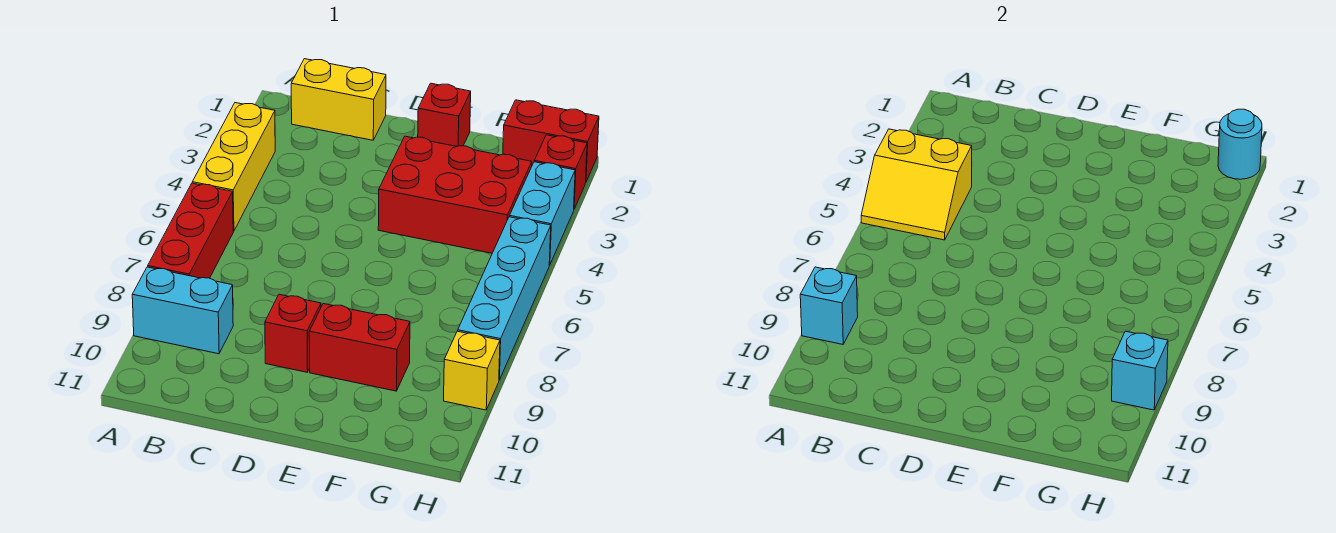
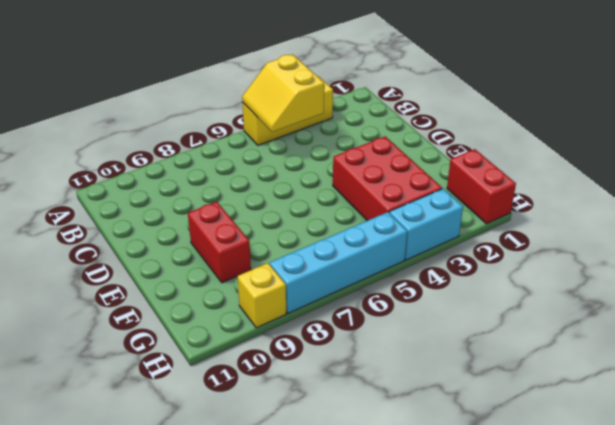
none -> red brick A6:A8 level 1
none -> cyan brick A9:B9 level 1
none -> yellow brick B1:C1 level 1

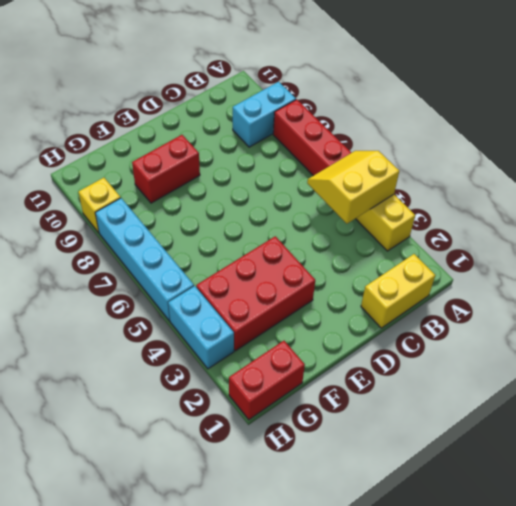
none -> red brick D9 level 1
none -> red brick E1 level 1
none -> red brick H2 level 1

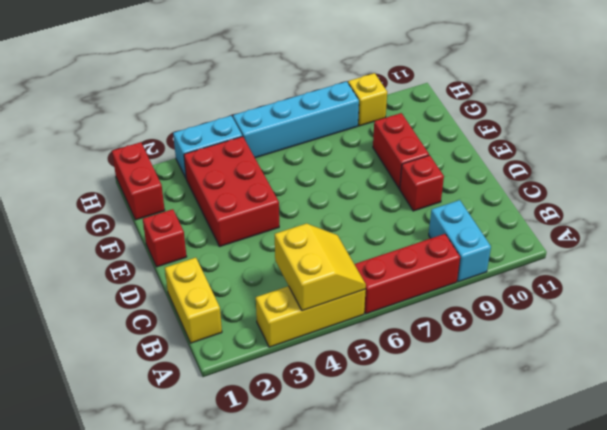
none -> red brick H2 level 1
none -> cyan brick A9 level 2
none -> cyan round brick H1 level 2

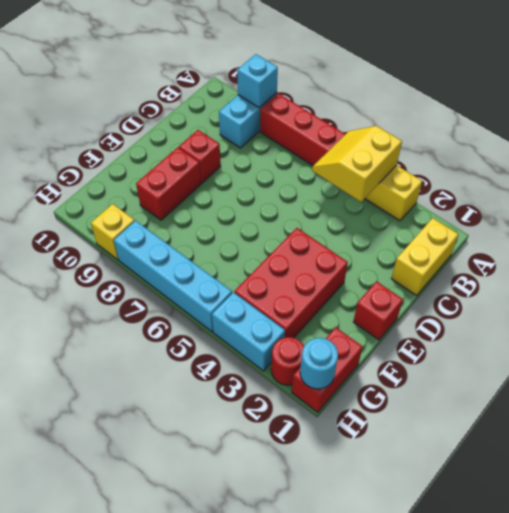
red round brick H2 level 1 -> red brick H2 level 1
none -> cyan brick H9 level 2

